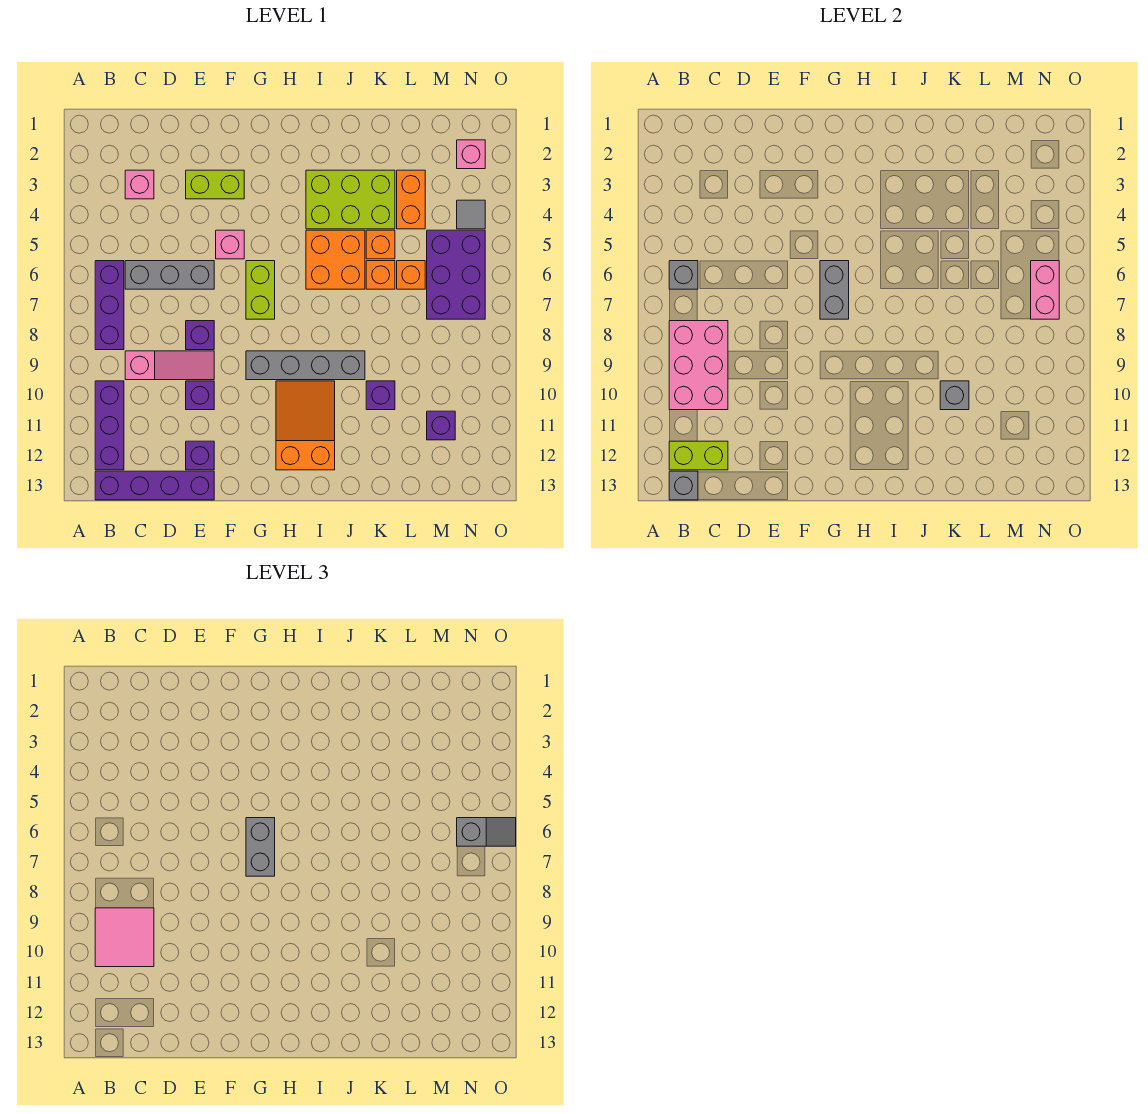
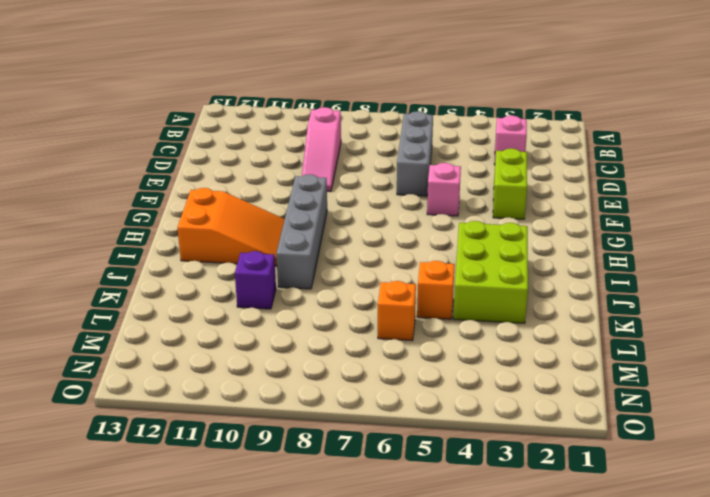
none -> purple brick B6:B8 level 1
none -> purple brick B10:B12 level 1
none -> purple brick B13:E13 level 1
none -> purple brick E8 level 1

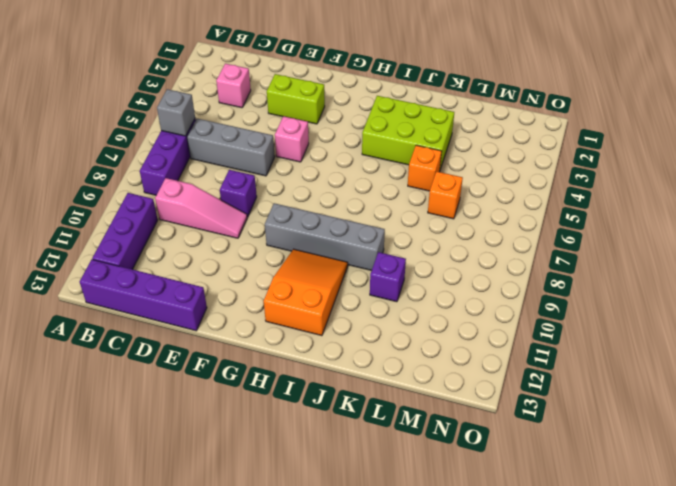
none -> purple brick E10 level 1
none -> purple brick E12 level 1
none -> lime brick G6:G7 level 1
none -> orange brick I5:J6 level 1

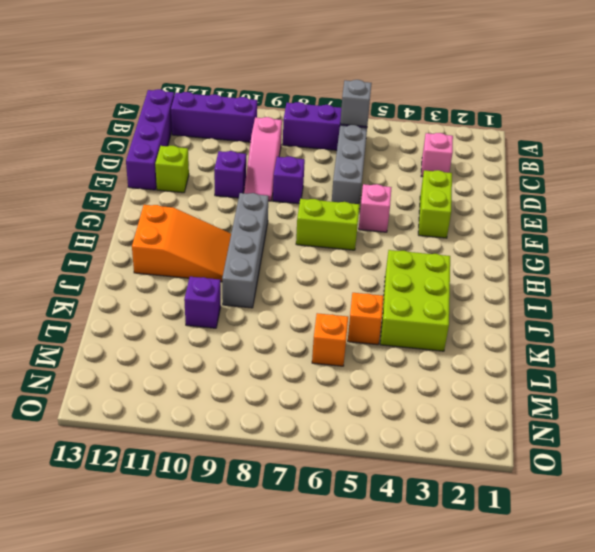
lime brick E12 level 1 -> purple brick E12 level 1
none -> orange brick I5:J6 level 1
none -> orange brick K6 level 1
none -> orange brick L3:L4 level 1
none -> purple brick M5:N7 level 1

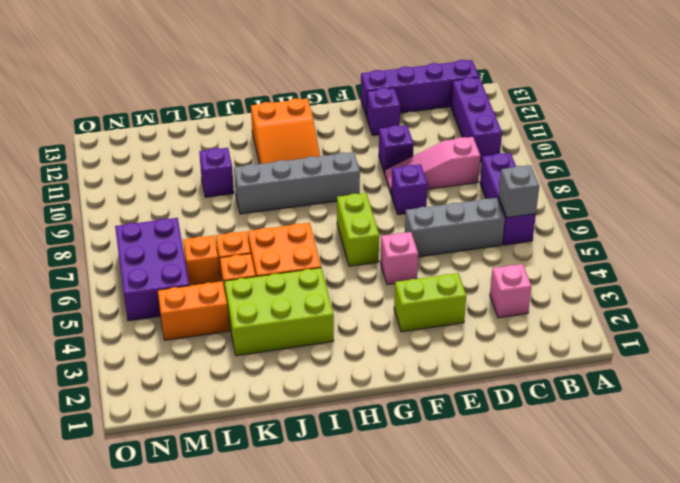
orange brick L4:M4 level 1 -> orange brick L3:L4 level 1
none -> purple brick M11 level 1
none -> pink brick N2 level 1
none -> grey tile N4 level 1
none -> pink brick B8:C10 level 2

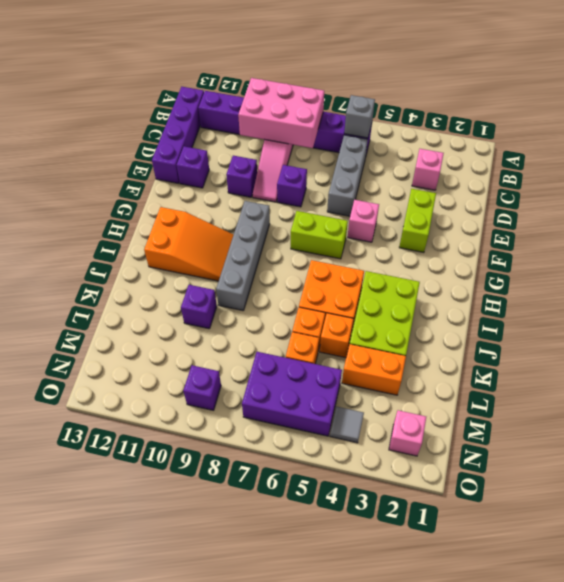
purple brick N9 level 1 -> purple brick M11 level 1
none -> lime brick B12:C12 level 2
none -> grey brick B13 level 2
none -> grey brick G6:G7 level 2
none -> grey brick K10 level 2

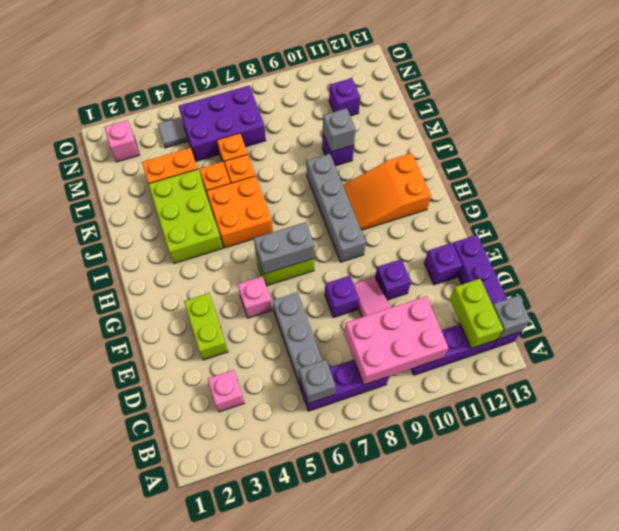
none -> pink brick N6:N7 level 2
none -> pink tile B9:C10 level 3
none -> grey brick G6:G7 level 3
none -> grey slope N6:O6 level 3 top N

